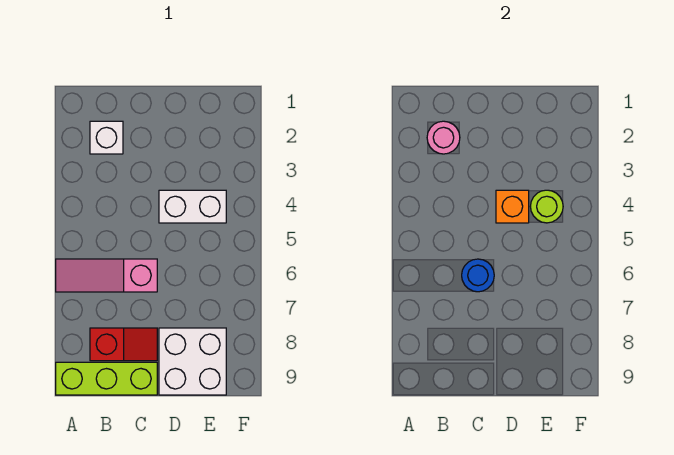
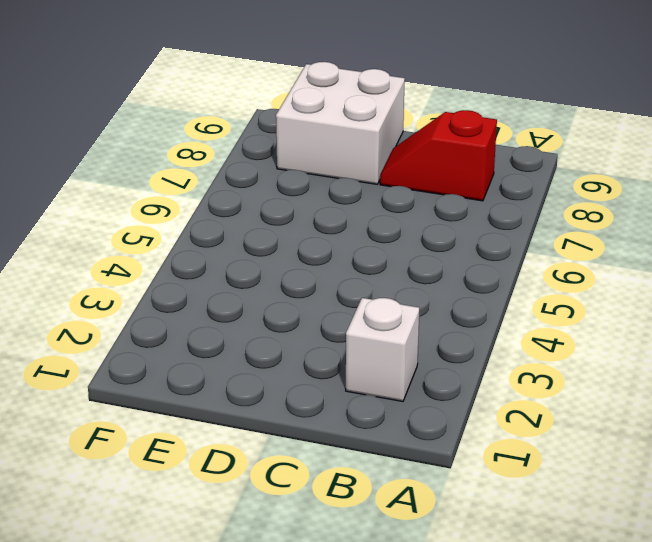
none -> pink slope A6:C6 level 1 top C
none -> lime brick A9:C9 level 1

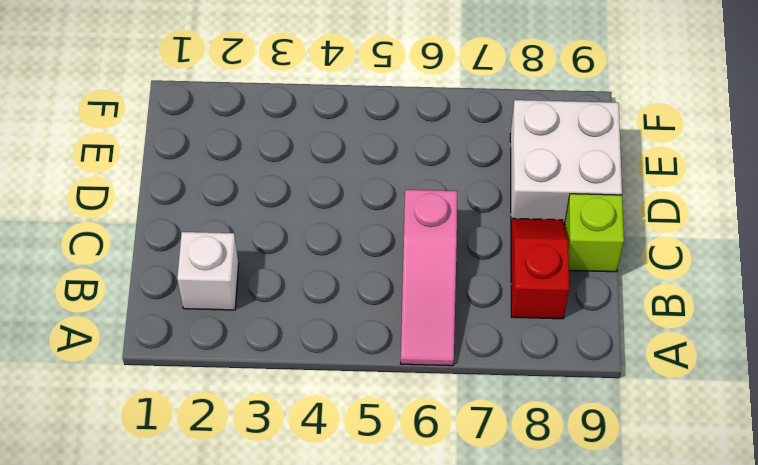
lime brick C9 level 1 -> lime brick A9:C9 level 1
none -> white brick D4:E4 level 1
none -> pink round brick B2 level 2

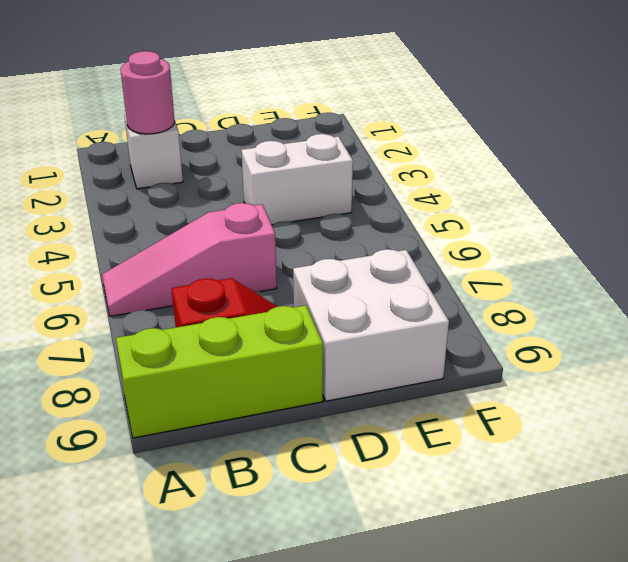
none -> blue round brick C6 level 2
none -> orange brick D4 level 2

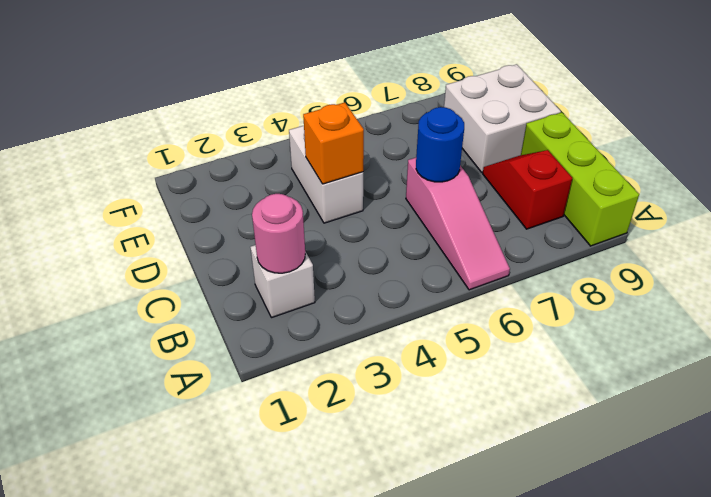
none -> lime round brick E4 level 2

